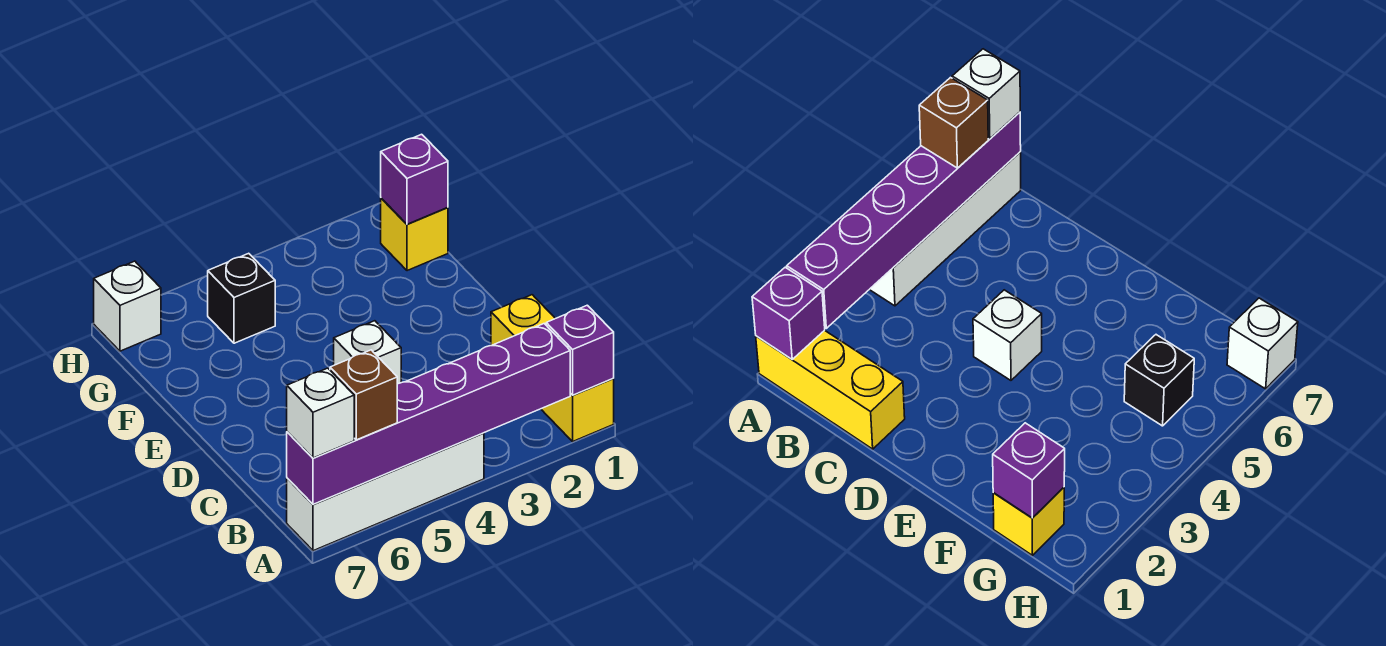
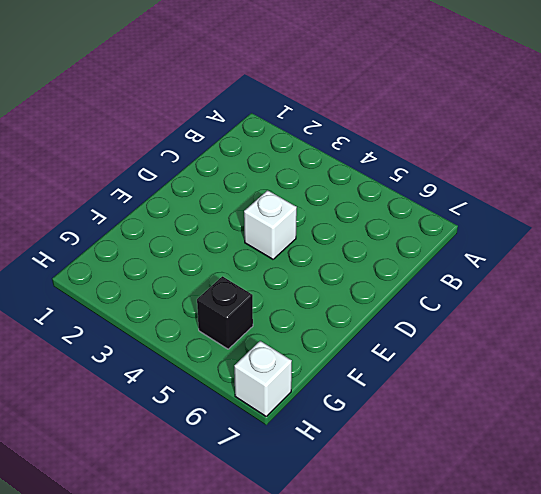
none -> yellow brick A1:C1 level 1
none -> white brick A4:A7 level 1

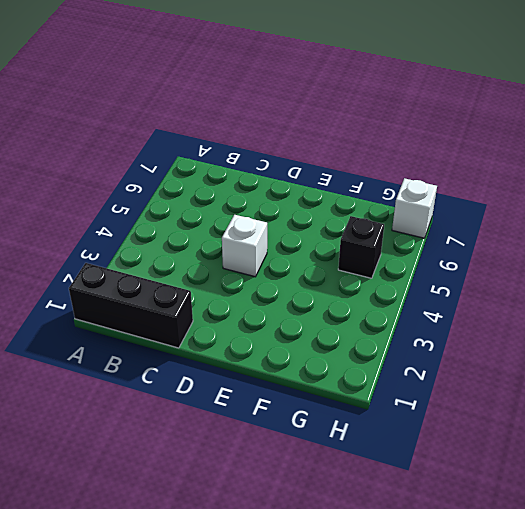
black brick A1:C1 level 1 -> yellow brick A1:C1 level 1
none -> white brick A4:A7 level 1
none -> yellow brick G1 level 1

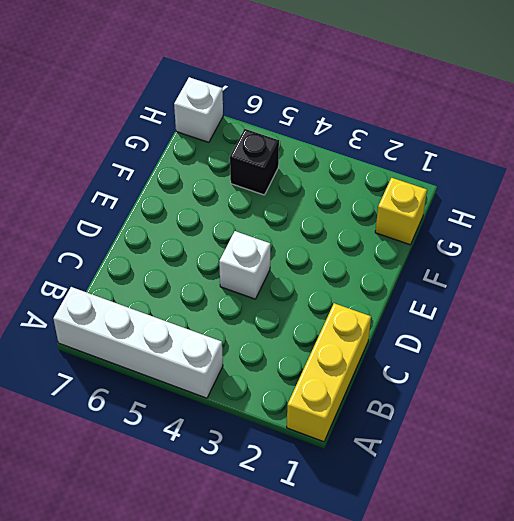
none -> purple brick A1 level 2
none -> purple brick A2:A7 level 2

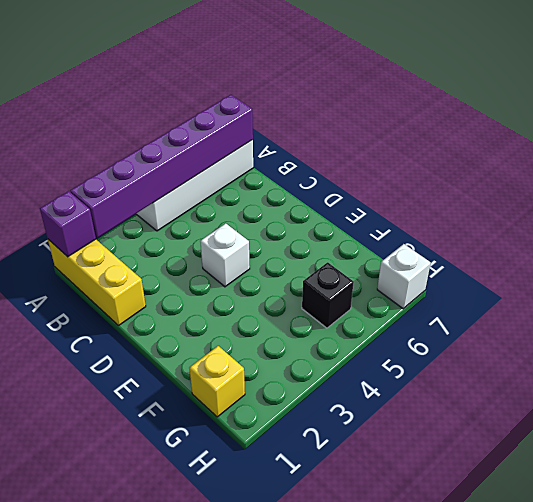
none -> purple brick G1 level 2
none -> brown brick A6 level 3

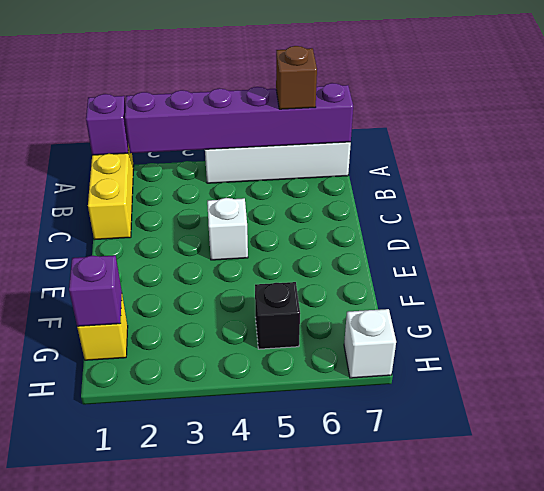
none -> white brick A7 level 3

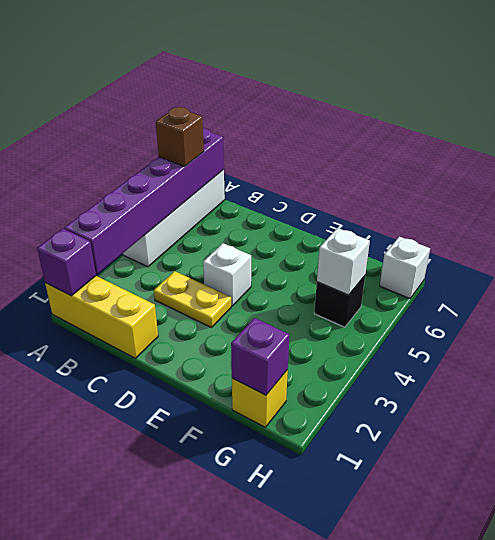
yellow plate C3:D3 level 1 -> none
white brick G5 level 2 -> white brick A7 level 3

